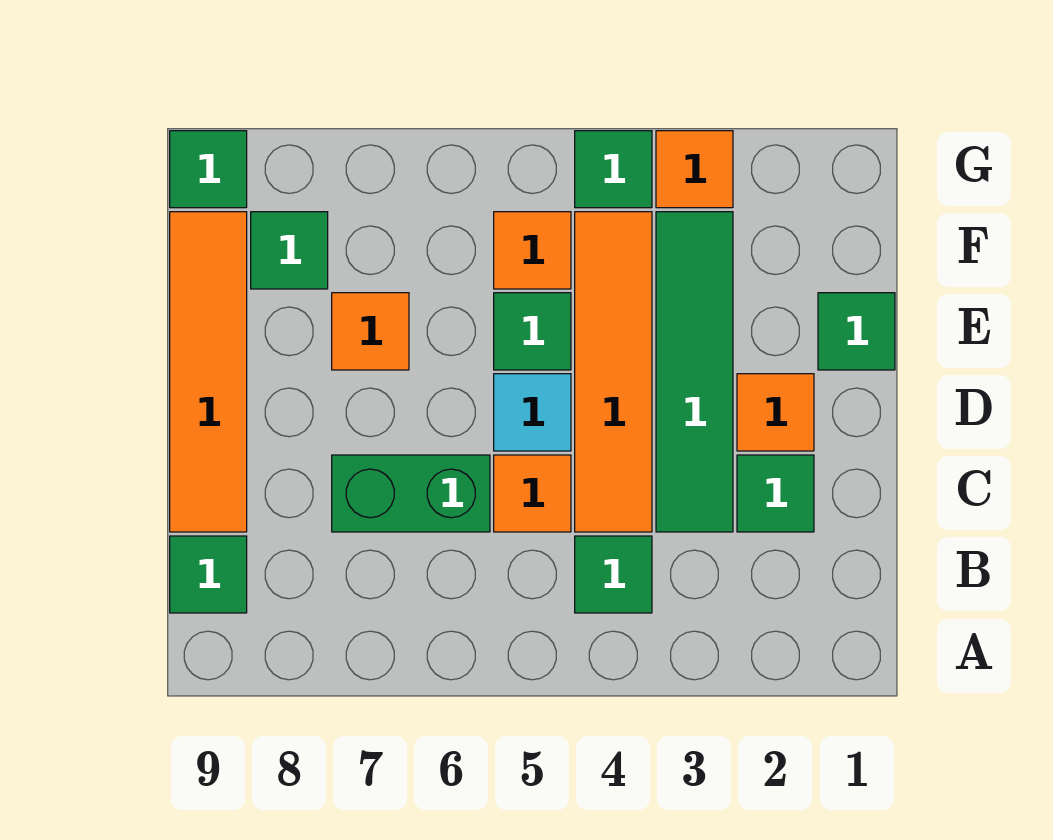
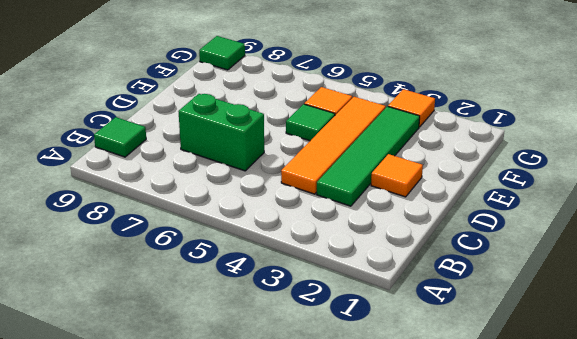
none -> green tile B4 level 1
none -> green tile C2 level 1
none -> orange tile C5 level 1

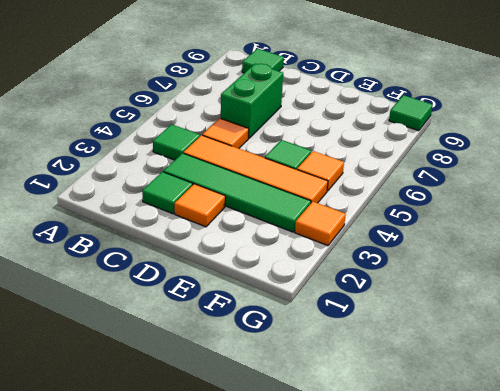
none -> orange tile C9:F9 level 1
none -> cyan tile D5 level 1
none -> green tile E1 level 1

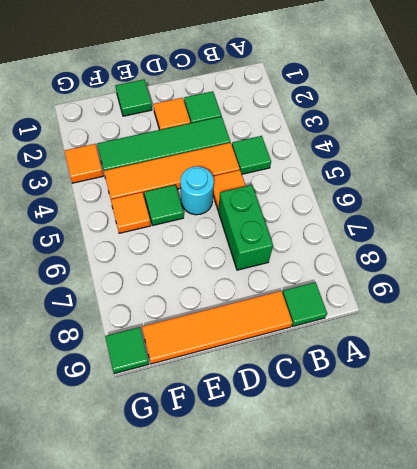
cyan round brick D5 level 1 -> cyan tile D5 level 1
none -> orange tile E7 level 1
none -> green tile F8 level 1
none -> green tile G4 level 1

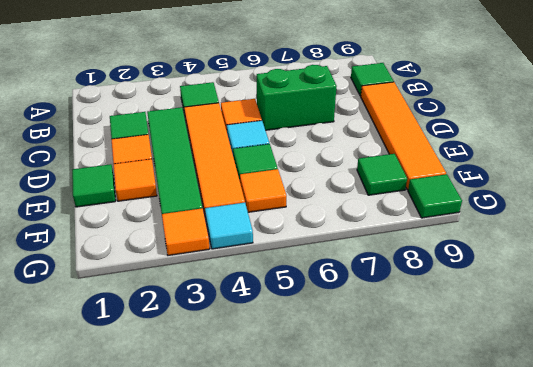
orange tile E2 level 1 -> orange tile E7 level 1
cyan tile G4 level 1 -> green tile G4 level 1

